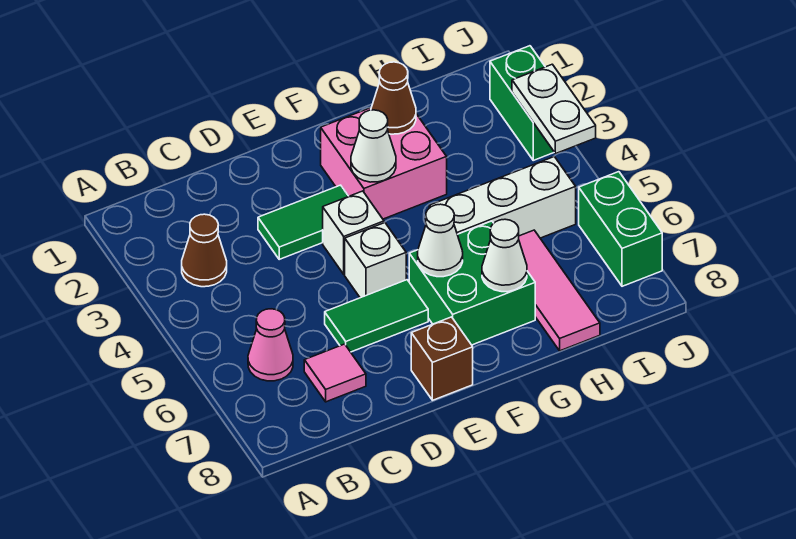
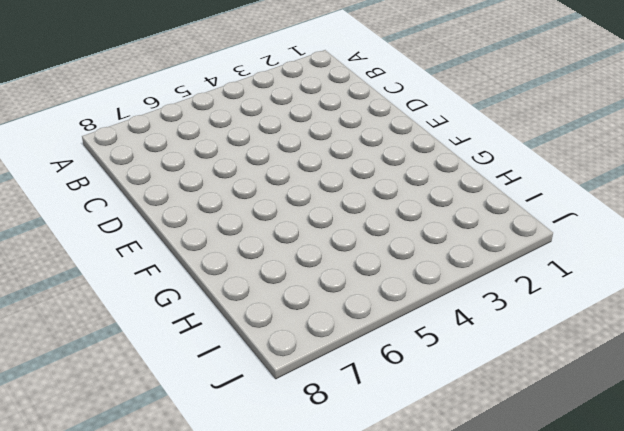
none -> brown cone B3 level 1
none -> pink cone B6 level 1
none -> pink tile C7 level 1

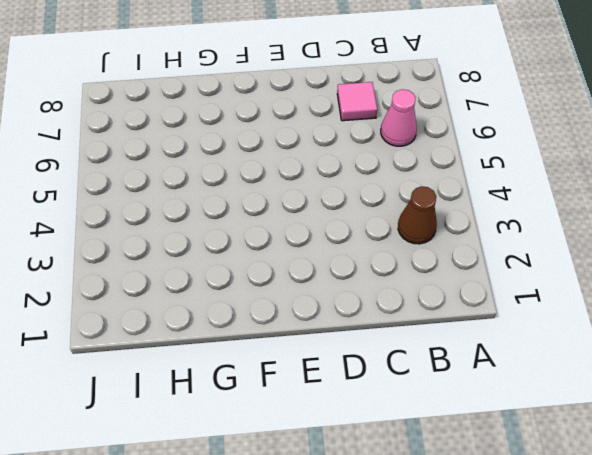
none -> green tile D3:E3 level 1
none -> green tile D6:E6 level 1
none -> white brick E4 level 1

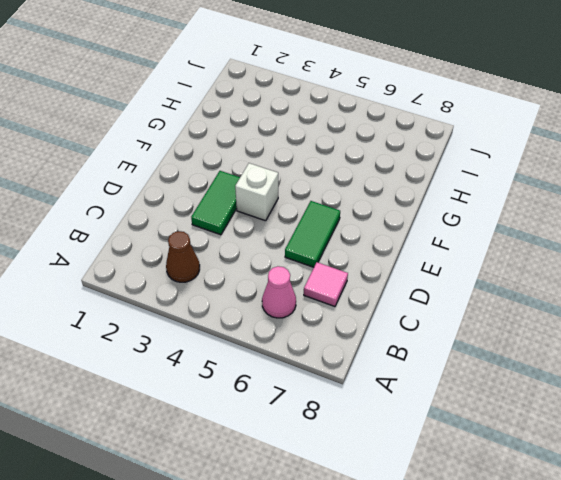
none -> white brick E5 level 1
none -> brown brick E8 level 1
none -> pink brick F2:G3 level 1

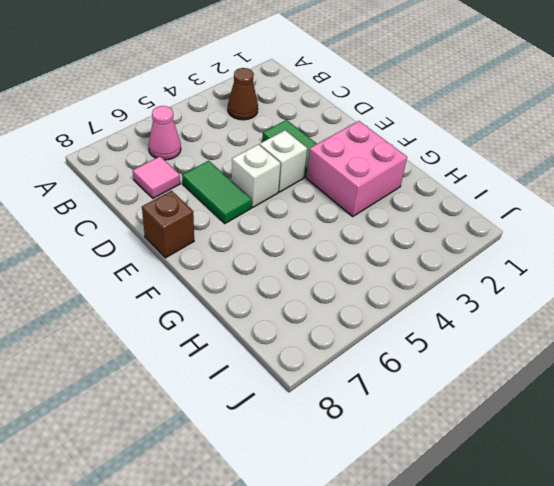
none -> green brick F6:G7 level 1
none -> white brick G5:I5 level 1
none -> pink tile H6:H8 level 1

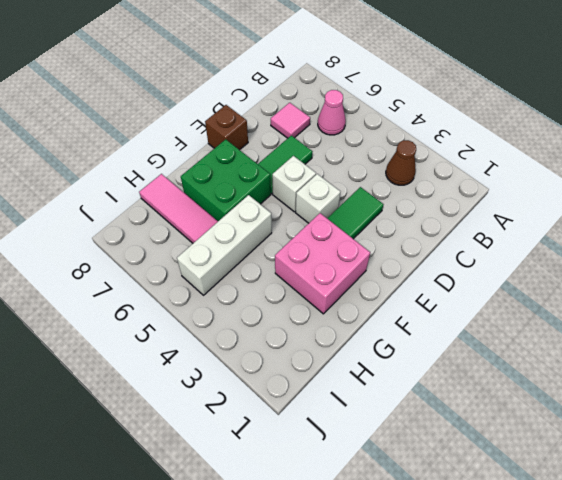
none -> green brick J2:J3 level 1
none -> green brick J6:J7 level 1
none -> white cone F3 level 2

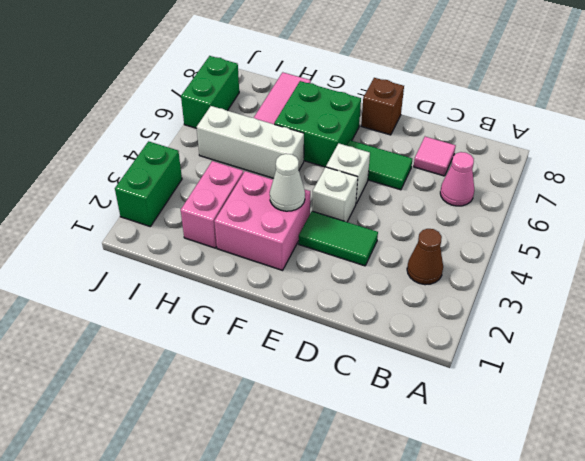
pink brick H2:H3 level 1 -> none
none -> white cone F6 level 2
none -> brown cone G2 level 2
none -> white cone G7 level 2

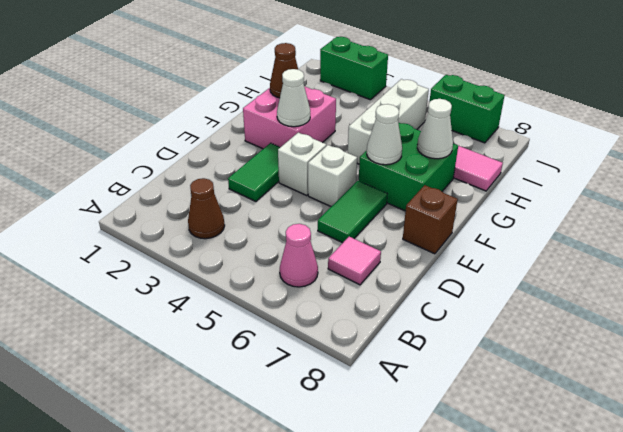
none -> white plate J3:J4 level 2

